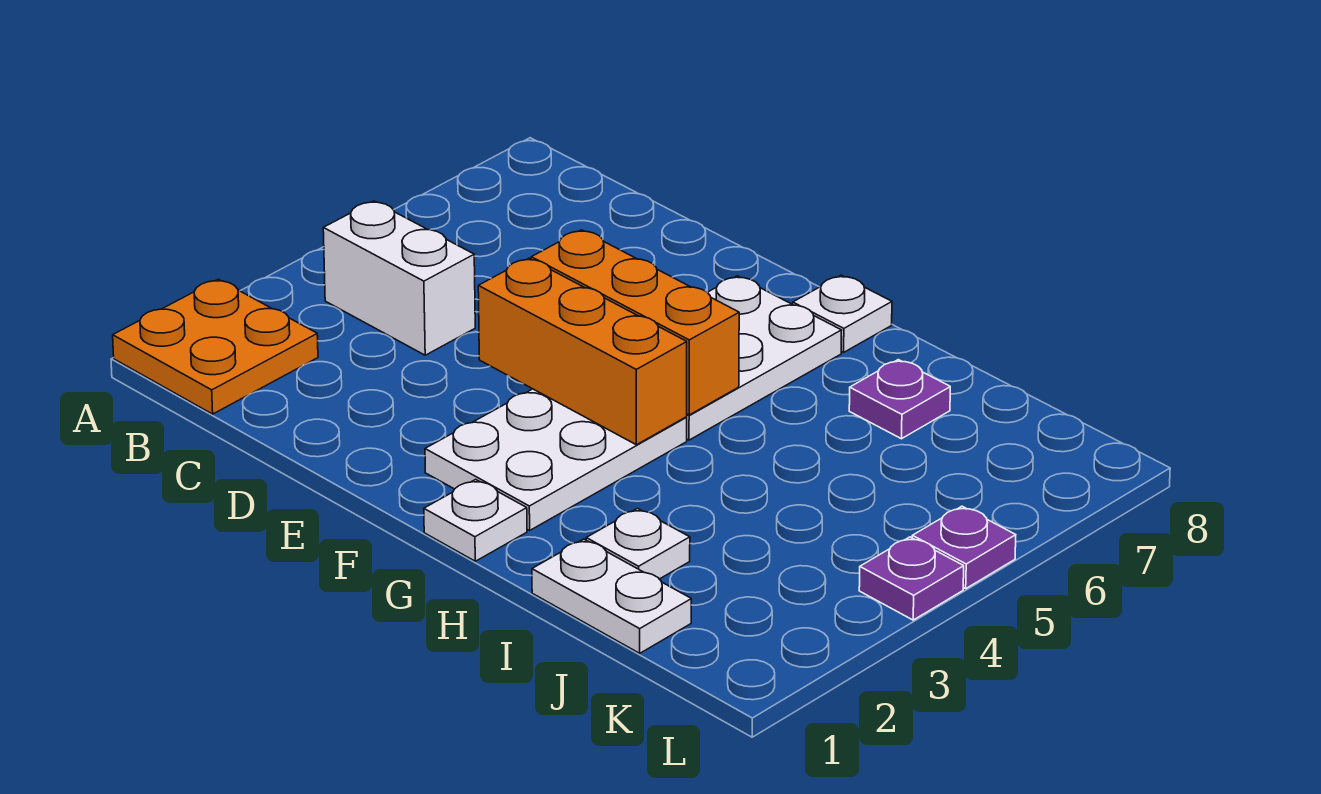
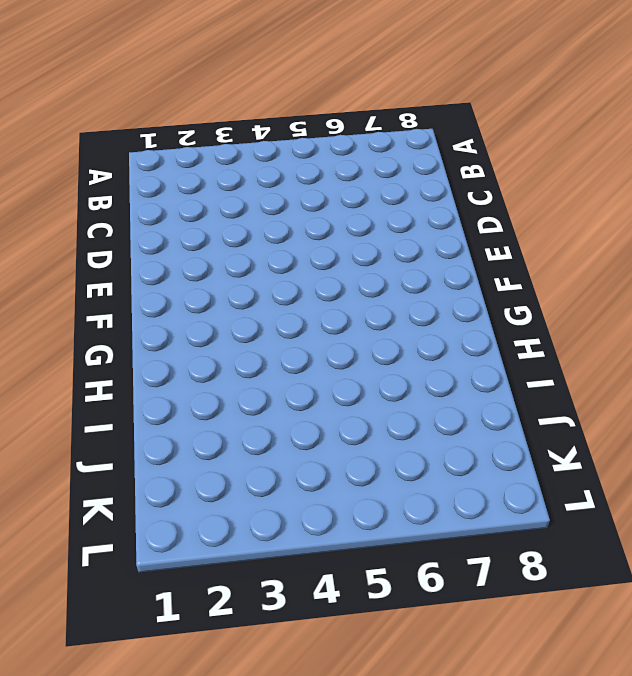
none -> orange plate A1:B2 level 1
none -> white brick B4:C4 level 1
none -> white plate F2:G4 level 1

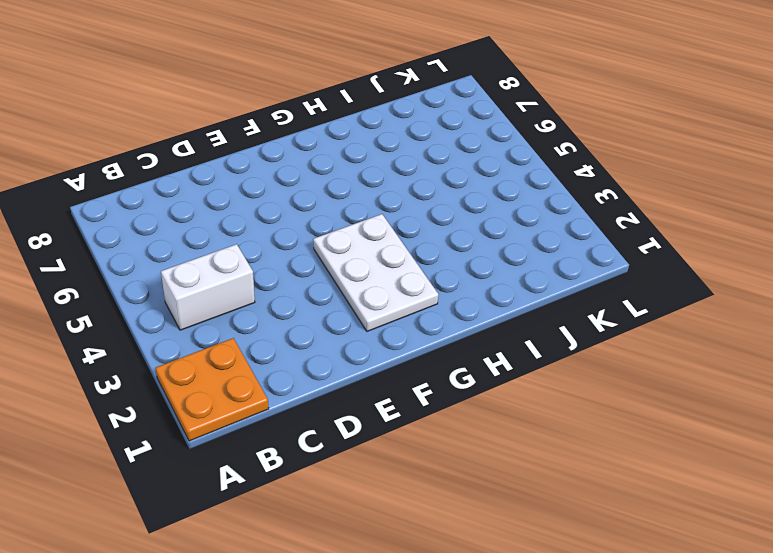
none -> white plate F5:G7 level 1
none -> white plate G1 level 1
none -> white plate G8 level 1

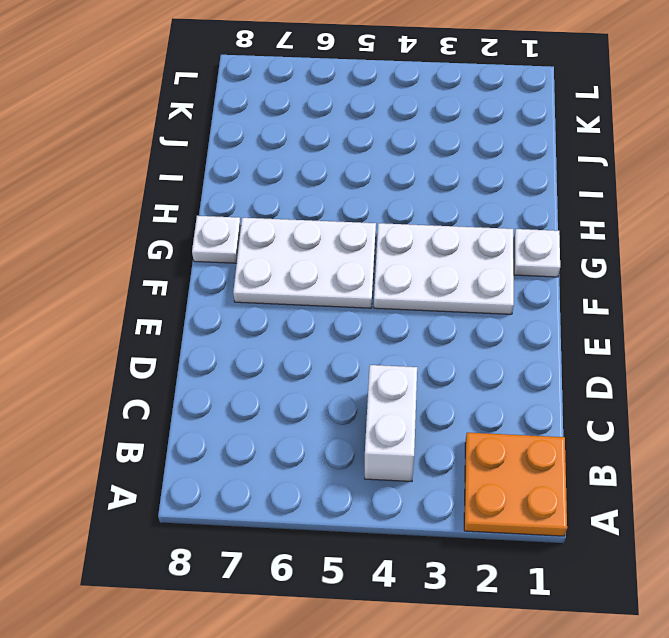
none -> white plate I1:J1 level 1
none -> white plate I2 level 1
none -> purple plate I7 level 1

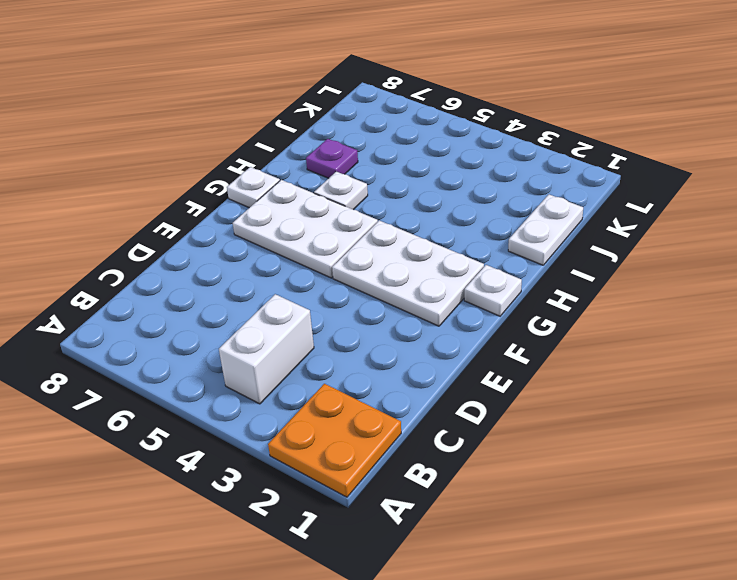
white plate H6 level 1 -> white plate I2 level 1
none -> purple plate L4 level 1
none -> purple plate L5 level 1
none -> orange brick E4:G4 level 2

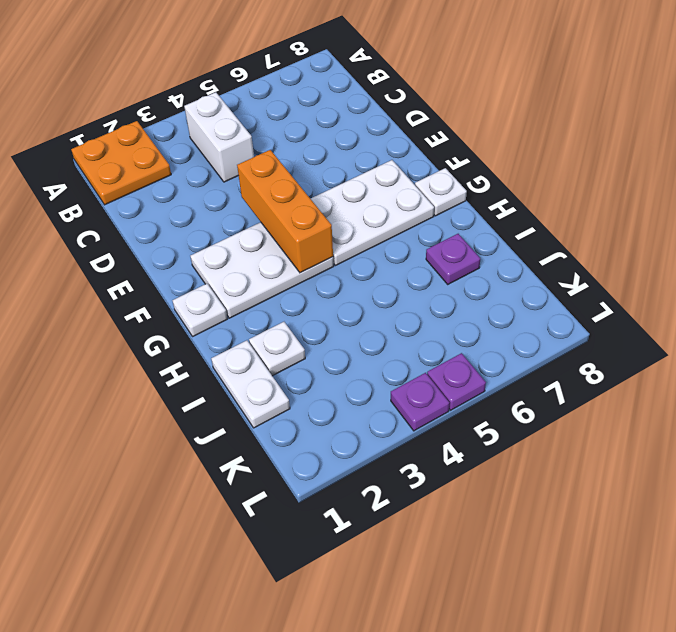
none -> orange brick E5:G5 level 2

